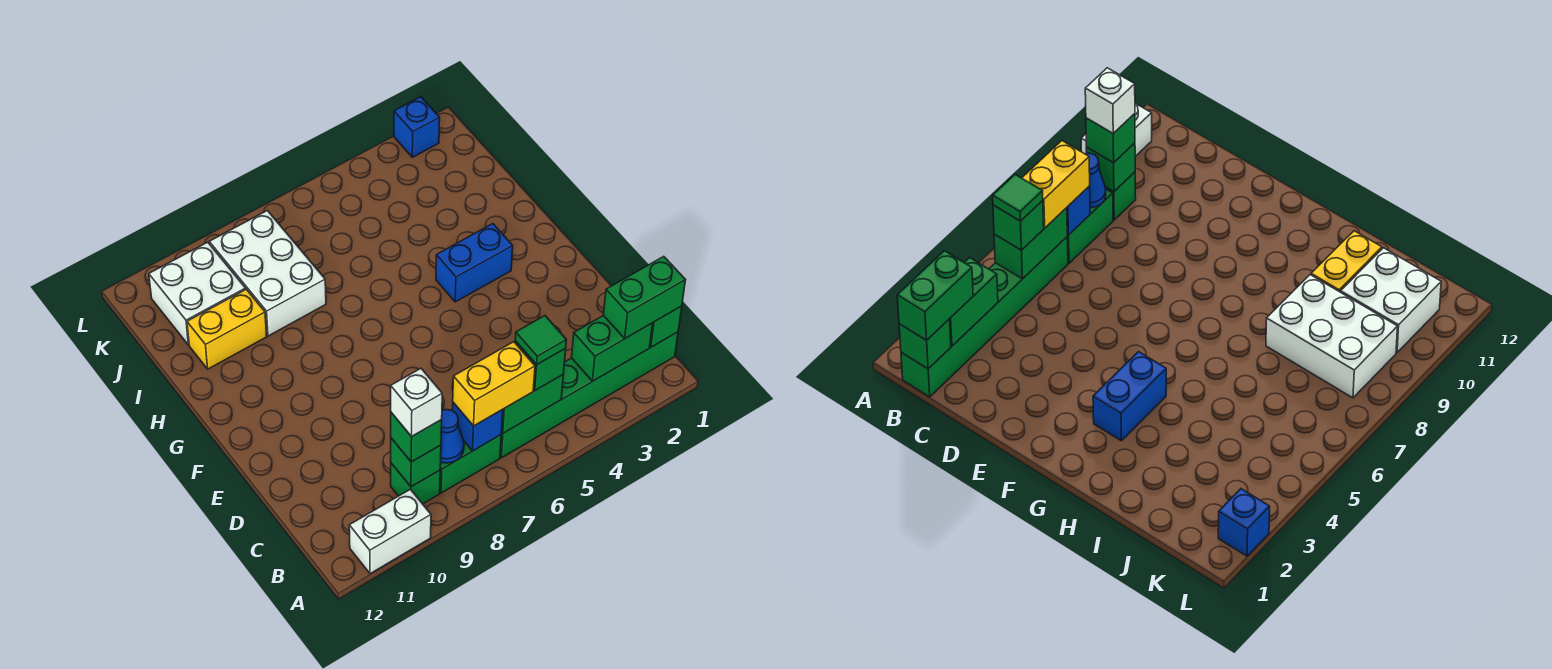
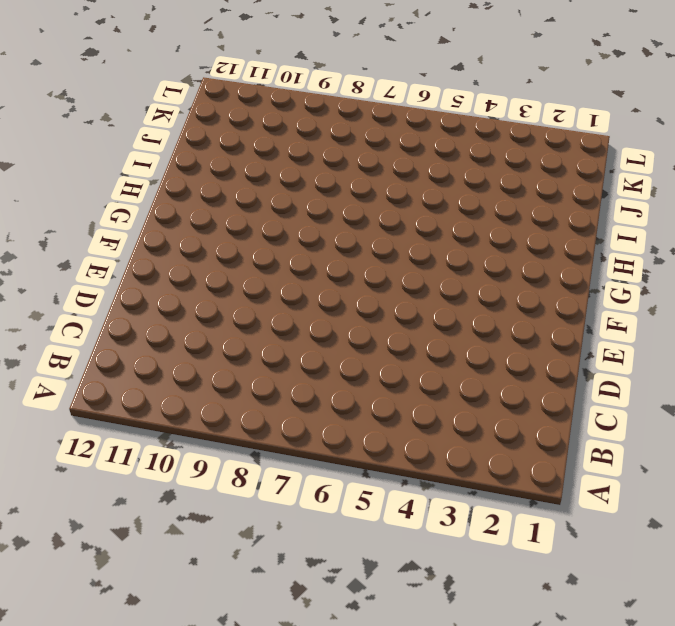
none -> white brick A10:A11 level 1
none -> green brick B1:B6 level 1
none -> green brick B7:B8 level 1

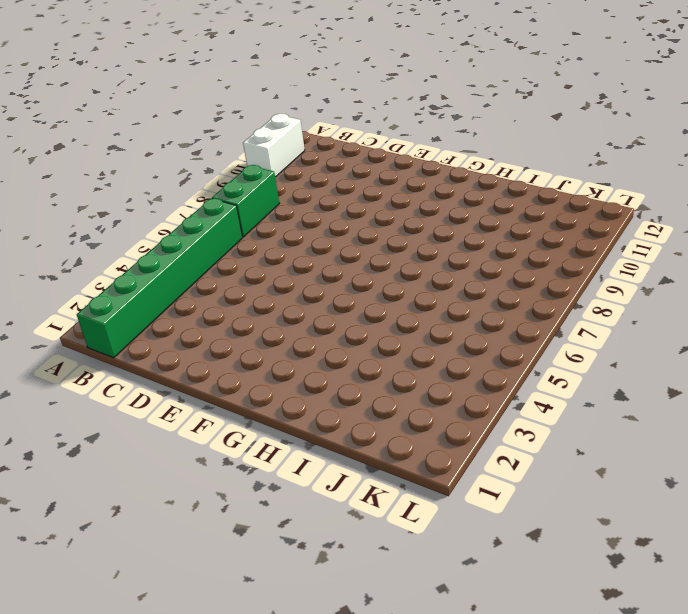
none -> green brick B9 level 1
none -> blue brick G3:G4 level 1
none -> white brick I8:K9 level 1

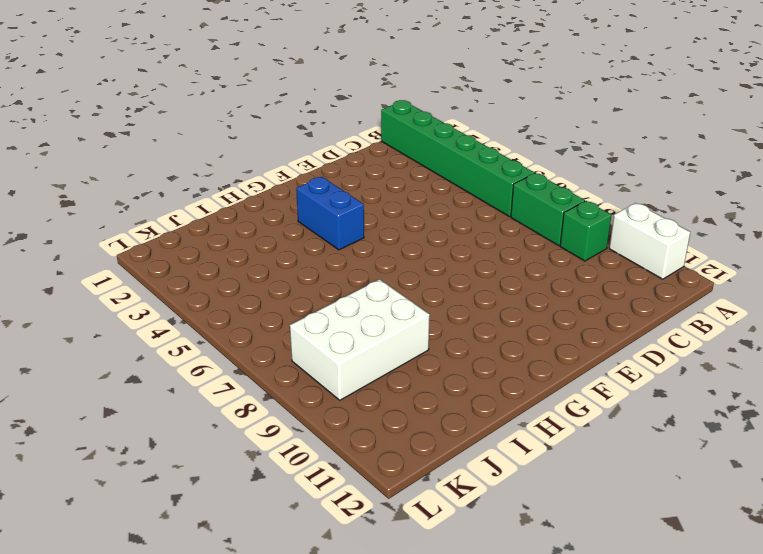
none -> yellow brick I10:I11 level 1
none -> white brick J10:K11 level 1
none -> blue brick L2 level 1

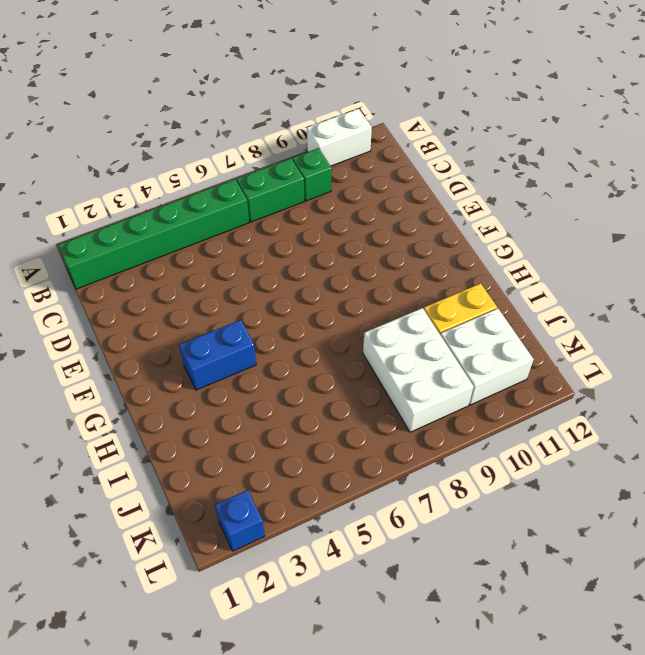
none -> green brick B1 level 2
none -> green brick B2:B3 level 2
none -> green brick B5:B6 level 2

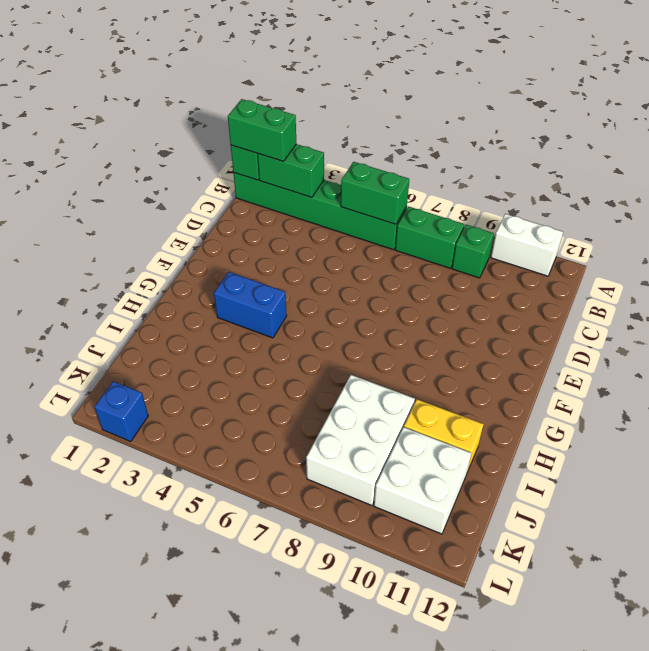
none -> blue brick B7 level 2
none -> blue cone B8 level 2
none -> green brick B9 level 2

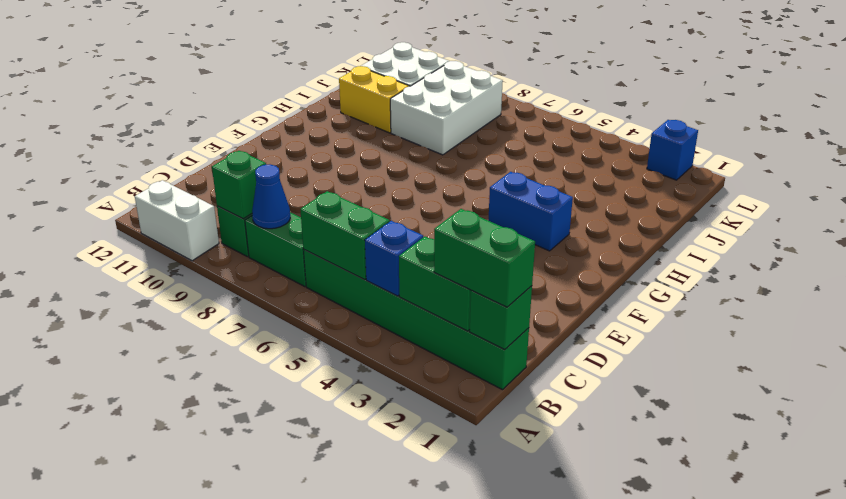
blue brick B4 level 2 -> blue brick B7 level 2
none -> green brick B5 level 3
none -> yellow brick B6:B7 level 3
none -> green brick B9 level 3

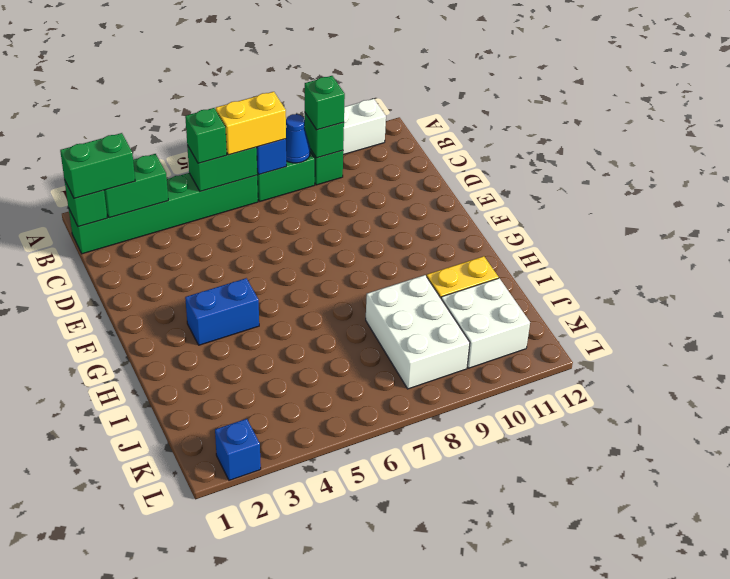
none -> green tile B5 level 4
none -> white brick B9 level 4

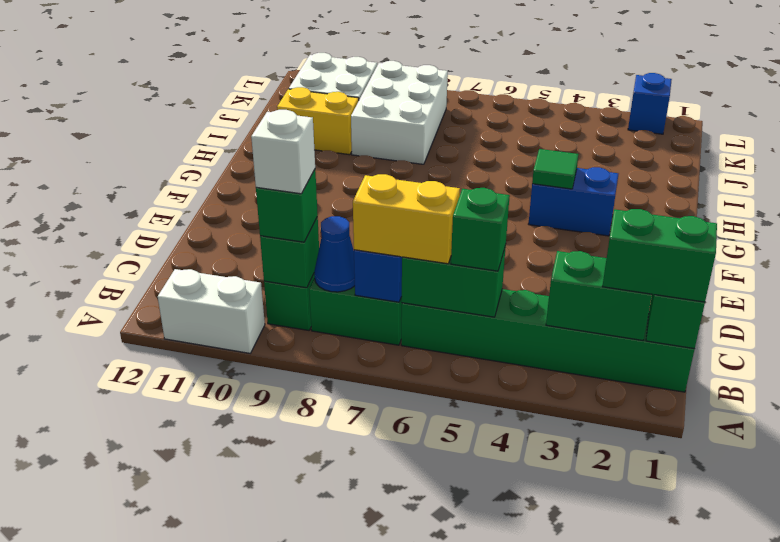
green tile G4 level 2 -> green tile B5 level 4

